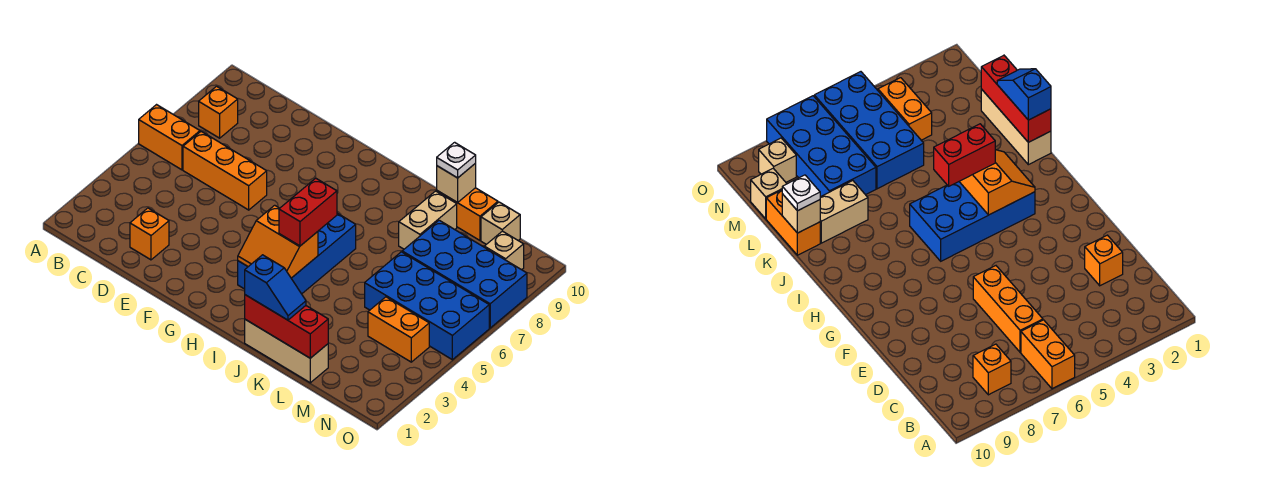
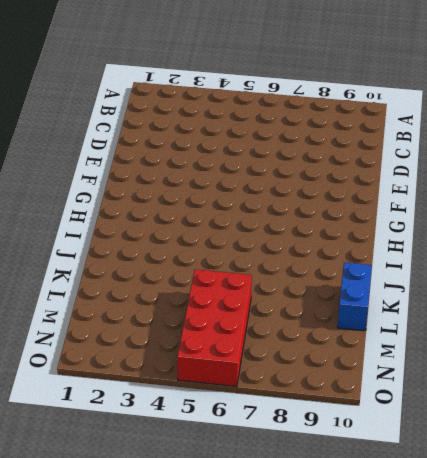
blue brick K10:L10 level 1 -> orange brick K10:L10 level 1
red brick L5:O6 level 1 -> blue brick L5:O6 level 1
none -> orange brick A6:B6 level 1
none -> orange brick B8 level 1
none -> orange brick C6:E6 level 1

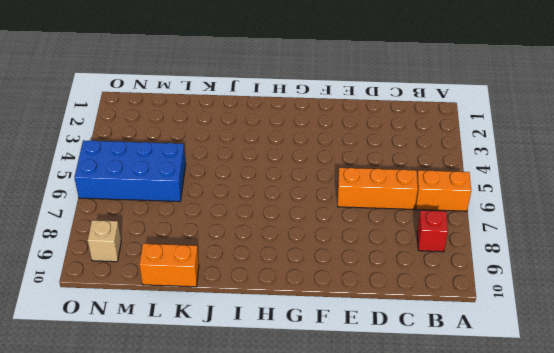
red brick B8 level 1 -> orange brick B8 level 1
none -> orange brick D2 level 1
none -> blue brick H3:I6 level 1
none -> tan brick J1:L1 level 1

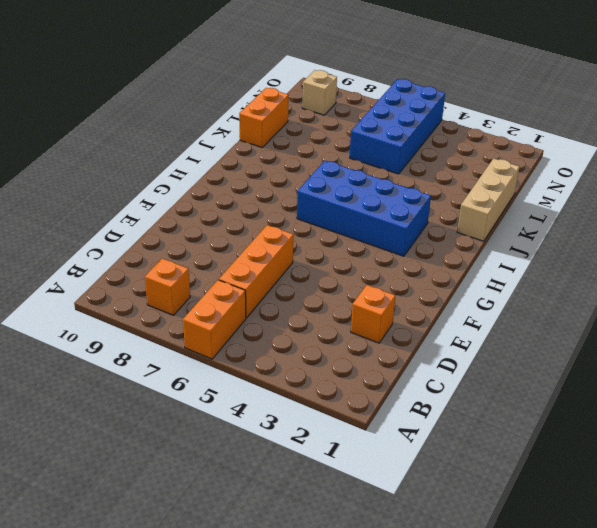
none -> tan brick K8:K9 level 1
none -> blue brick L7:O8 level 1
none -> orange brick M4:N4 level 1

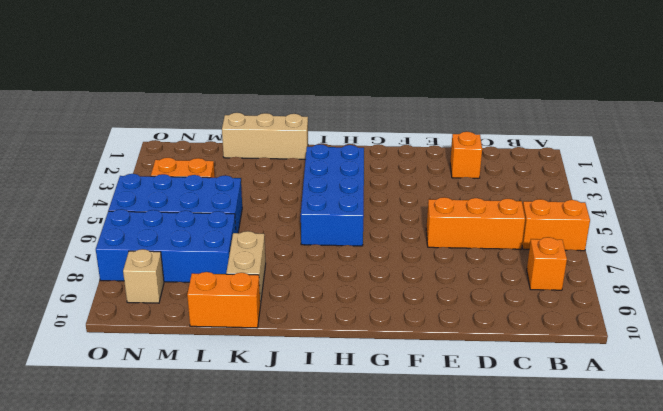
none -> tan brick M10 level 1
none -> orange slope H3:I4 level 2 top 4
none -> red brick J1:L1 level 2

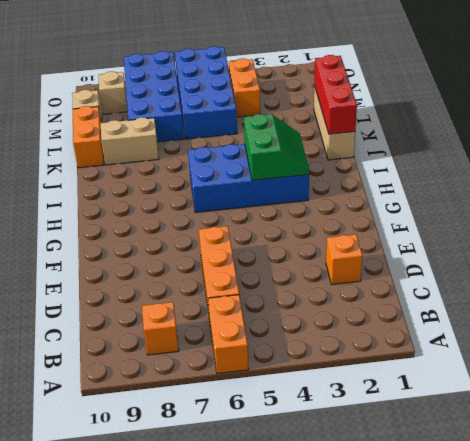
green slope H3:I4 level 2 top 4 -> orange slope H3:I4 level 2 top 4
none -> tan brick K10 level 2
none -> red brick I4:I5 level 3
none -> blue slope J1:K1 level 3 top J

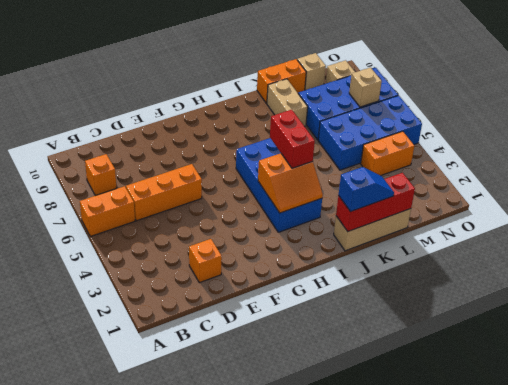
tan brick N7 level 2 -> tan brick K10 level 2
none -> white plate K10 level 3

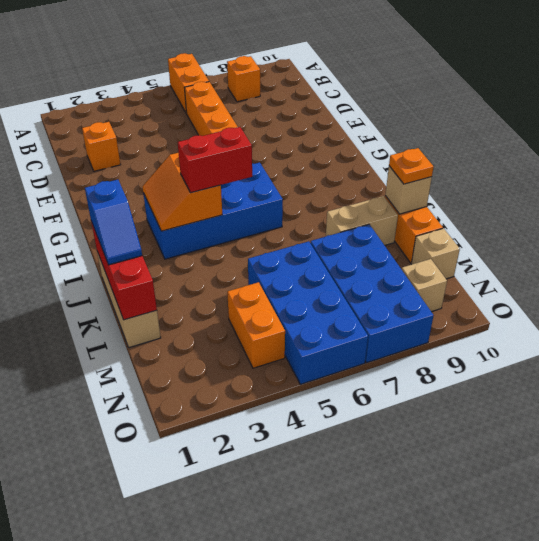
orange plate K10 level 3 -> white plate K10 level 3

